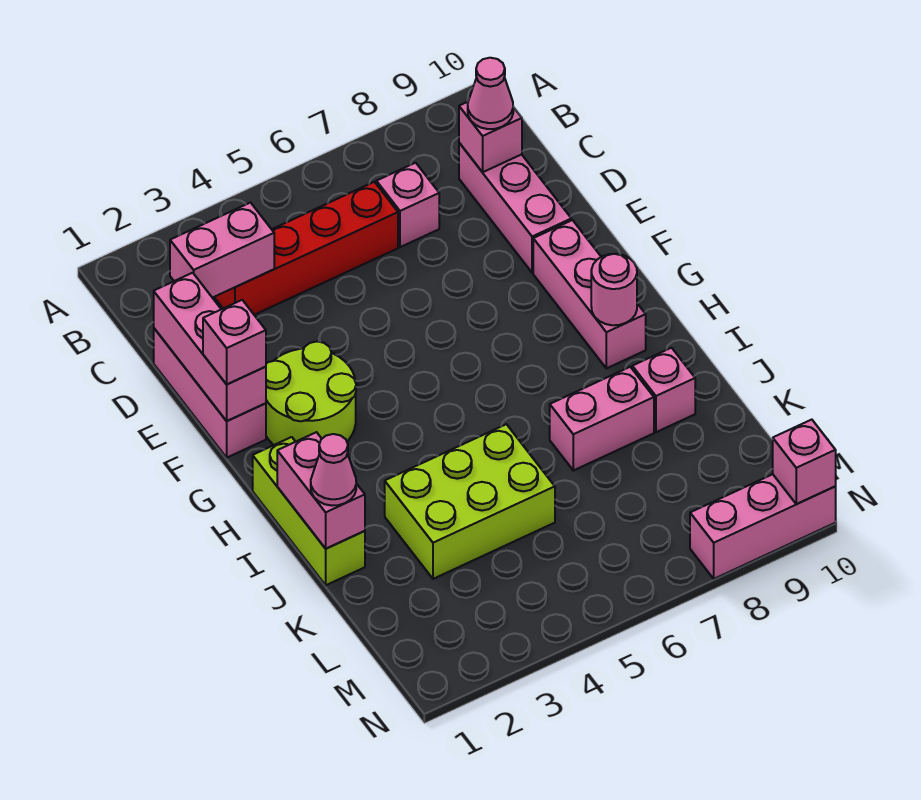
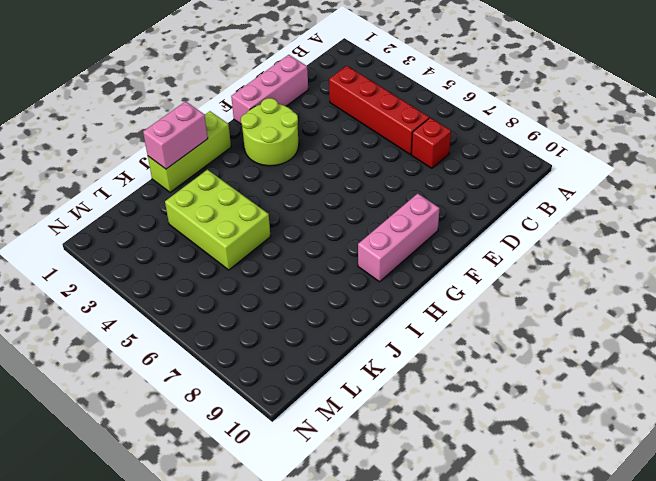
red brick C7 level 1 -> pink brick C7 level 1
none -> pink brick C9:E9 level 1
none -> pink brick J7:J8 level 1
none -> pink brick J9 level 1

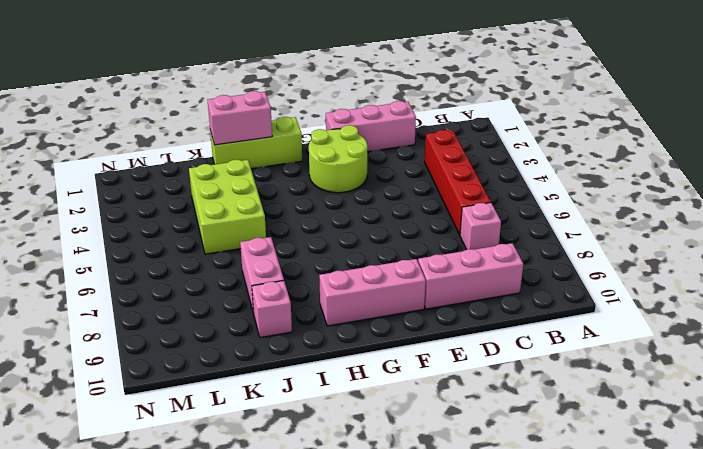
none -> pink brick N8:N10 level 1
none -> pink brick C2:C3 level 2
none -> pink brick C9 level 2

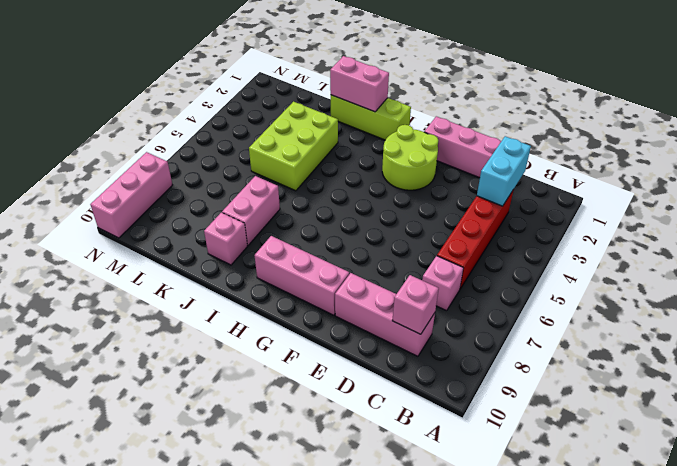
cyan brick C2:C3 level 2 -> pink brick C2:C3 level 2
none -> pink brick D1:F1 level 2
none -> pink round brick H9 level 2
none -> pink brick N10 level 2

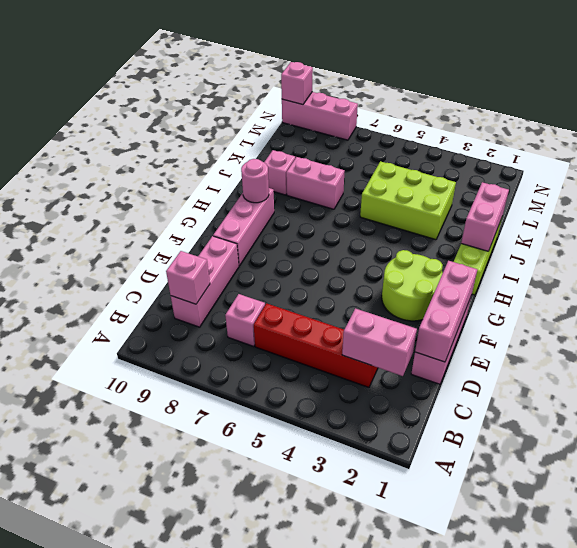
none -> pink cone C9 level 3
none -> pink brick F1 level 3
none -> pink cone J1 level 3

